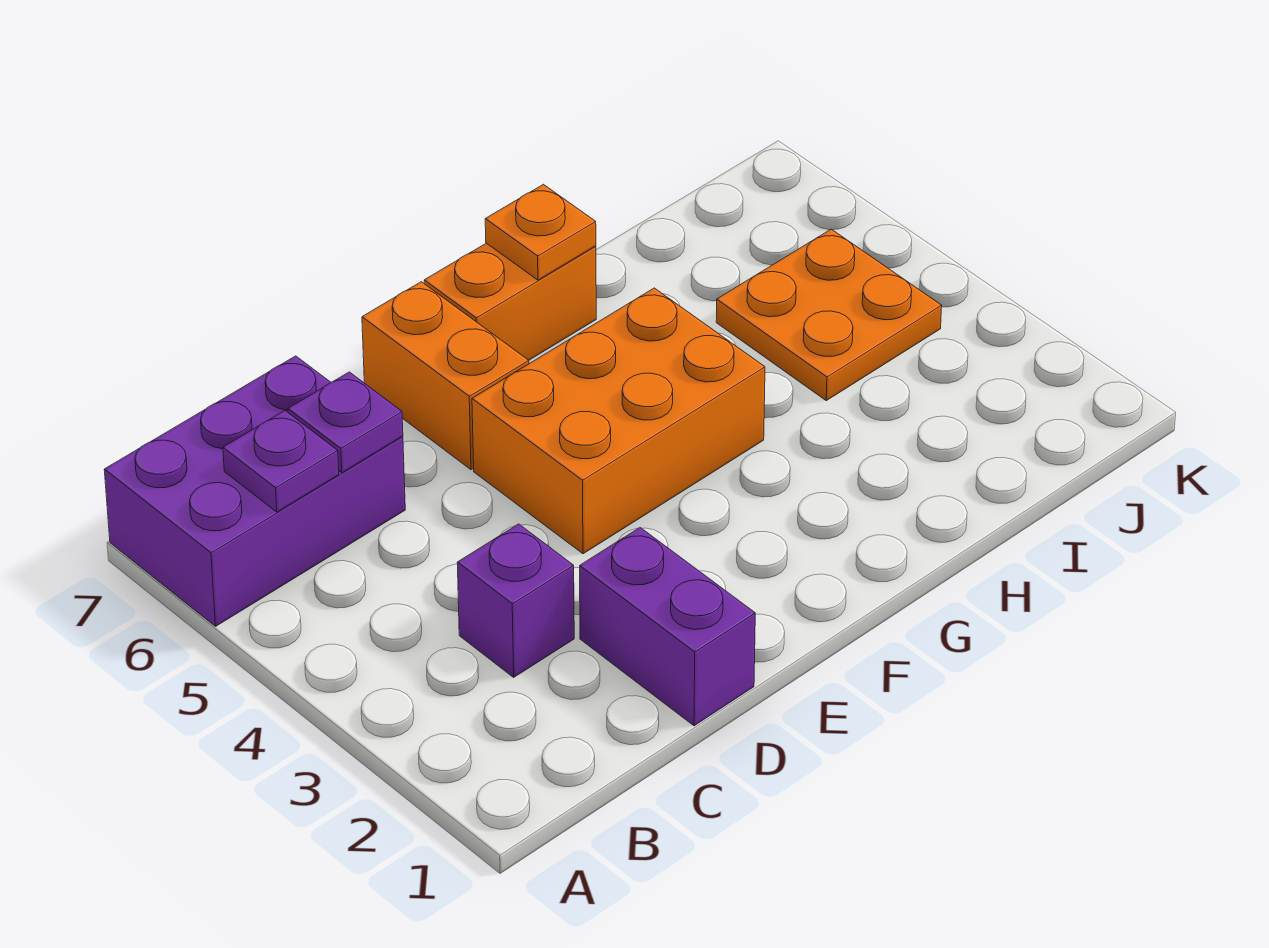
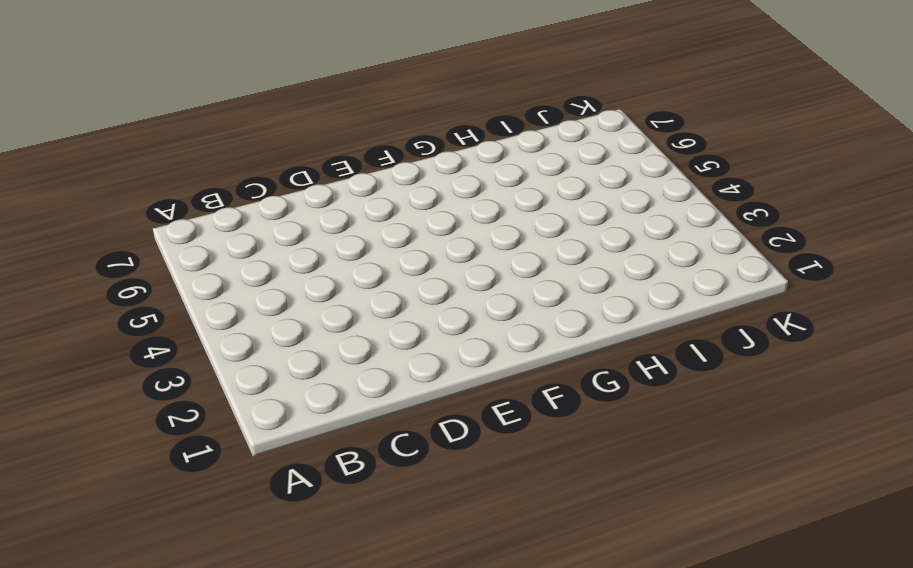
none -> purple brick A6:C7 level 1
none -> purple brick C3 level 1

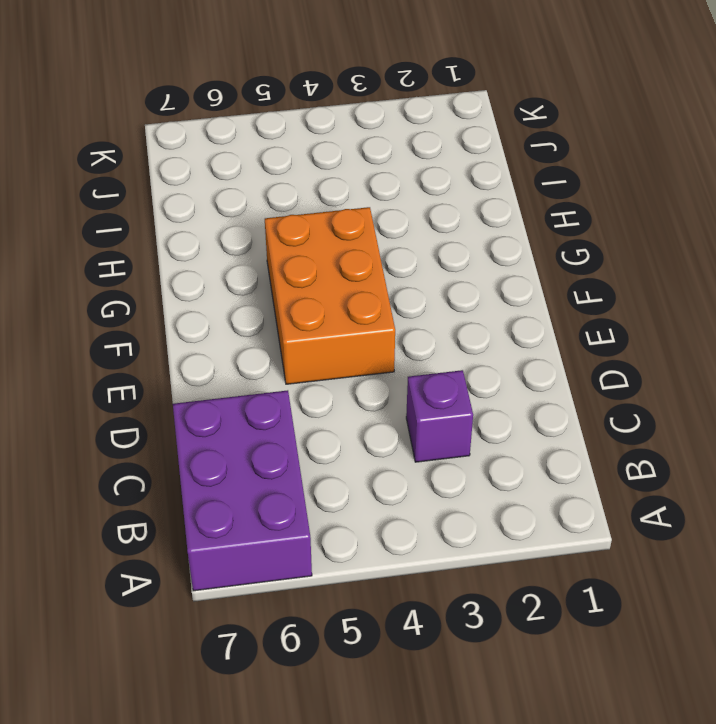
none -> purple brick D1:D2 level 1
none -> orange brick E6:E7 level 1

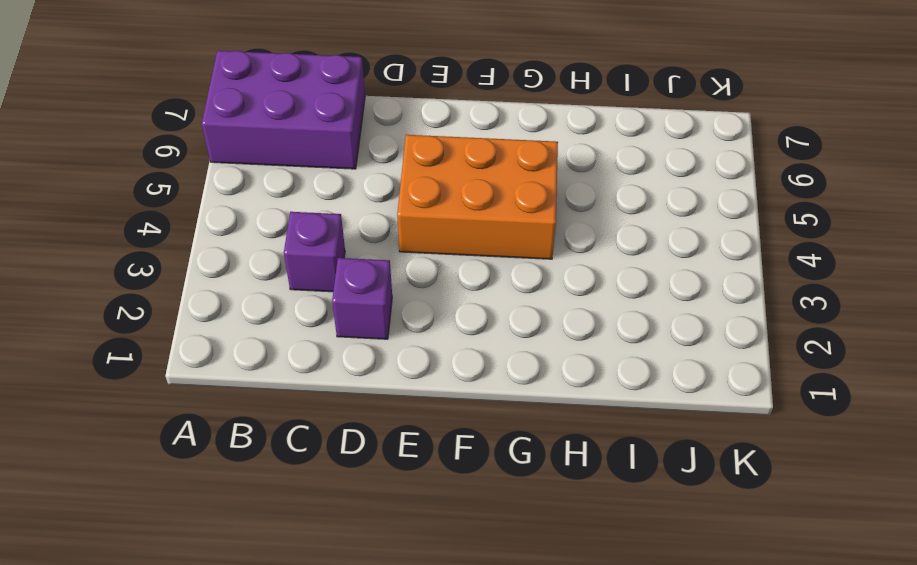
purple brick D2 level 1 -> purple brick D1:D2 level 1
none -> orange brick E6:E7 level 1
none -> orange brick F7:G7 level 1

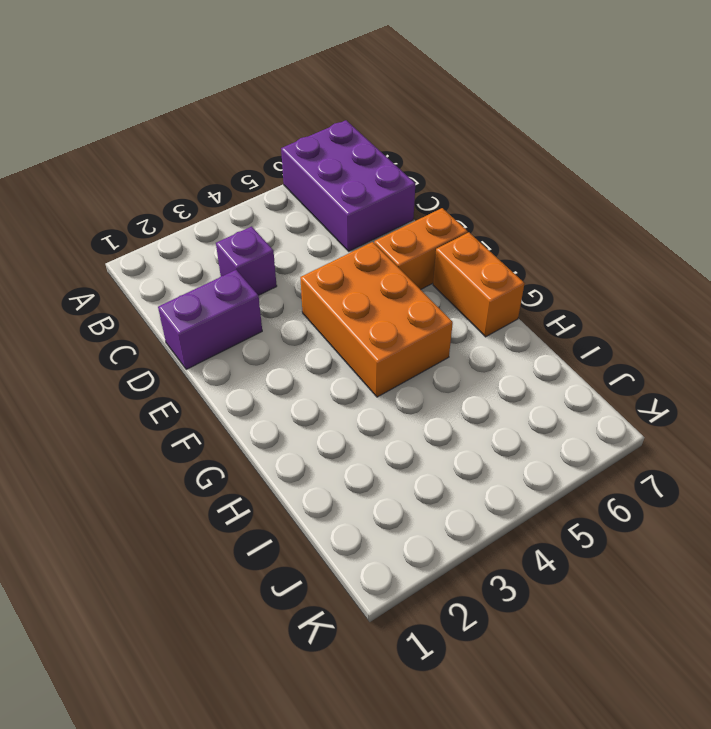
none -> orange plate I4:J5 level 1
none -> purple plate B6 level 2

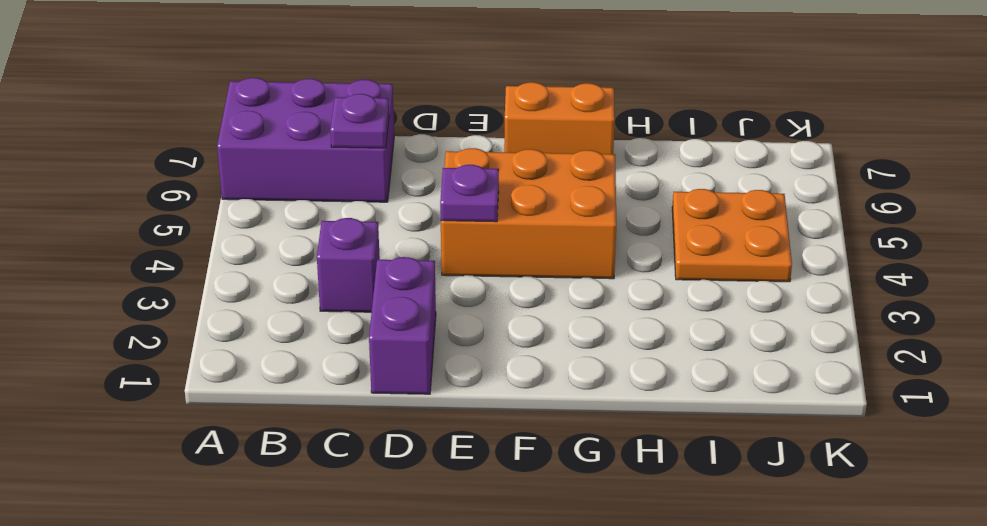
purple plate E4 level 2 -> purple plate B6 level 2
none -> orange brick E6:E7 level 1
none -> orange plate G7 level 2

